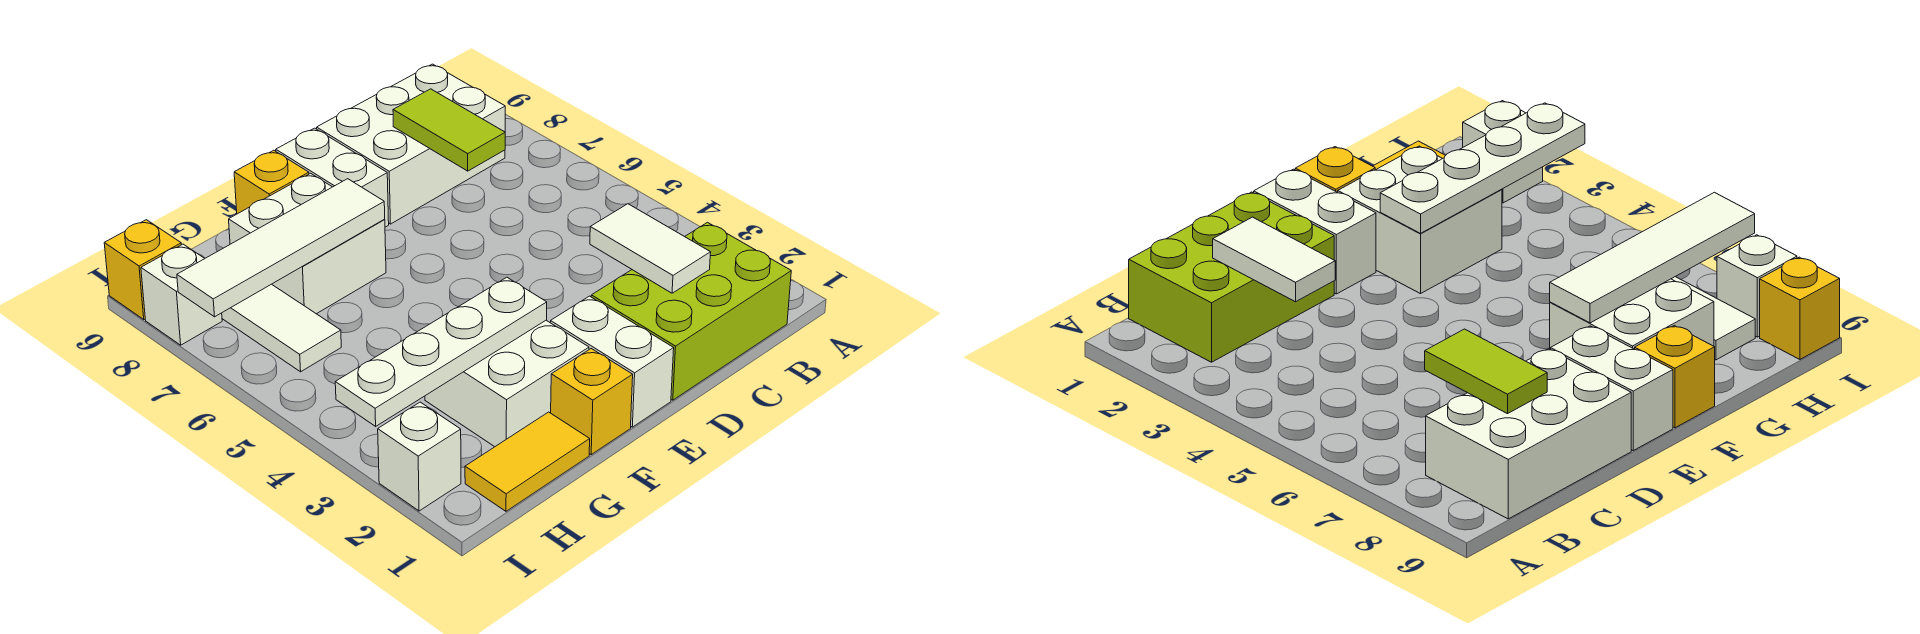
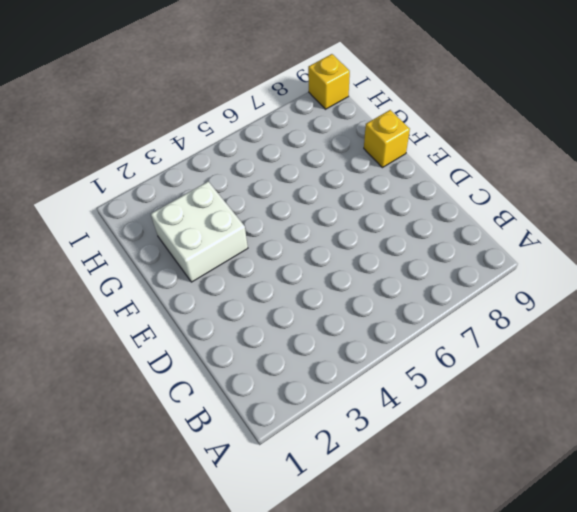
none -> lime brick B1:D2 level 1
none -> white brick B8:D9 level 1
none -> white brick E1:E2 level 1

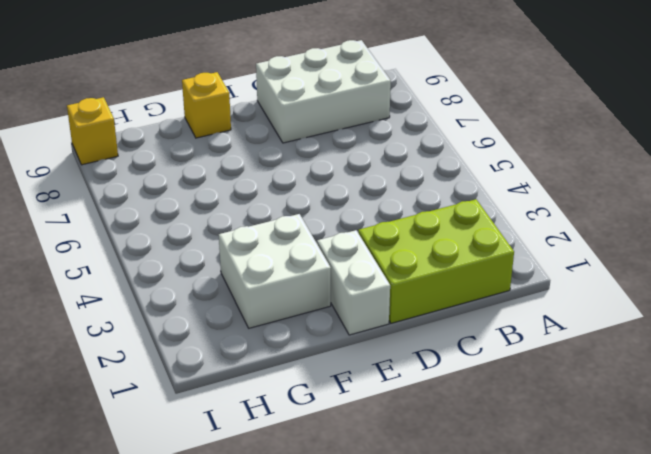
none -> white brick E8:E9 level 1
none -> yellow brick F1 level 1
none -> white brick F7:G8 level 1

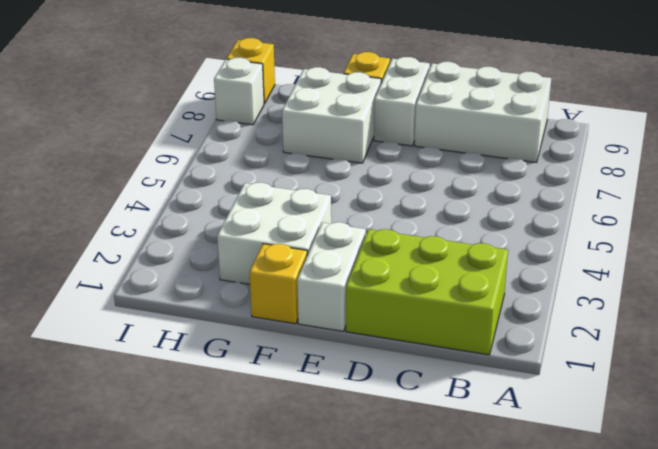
none -> yellow tile G1:H1 level 1
none -> white tile H6:H8 level 1
none -> white brick I2 level 1

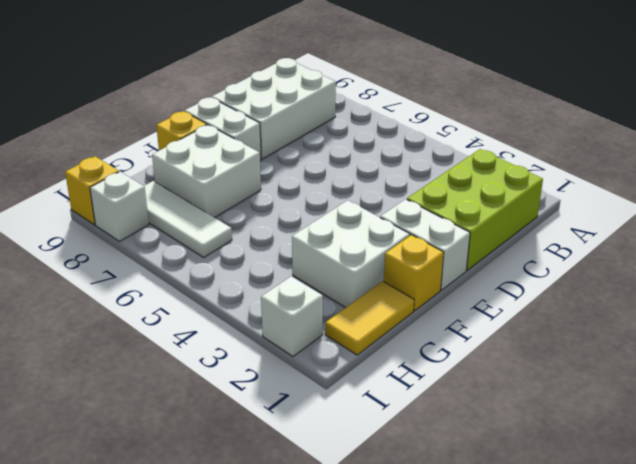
none -> white tile C2:C3 level 2
none -> lime tile C7:C8 level 2
none -> white plate F3:I3 level 2

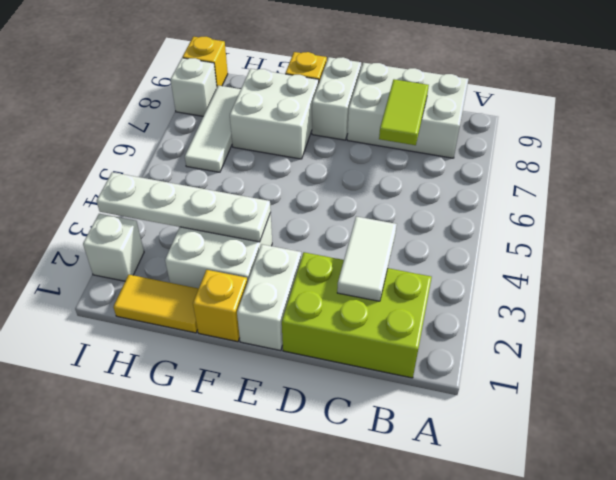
none -> white tile F7:I7 level 2

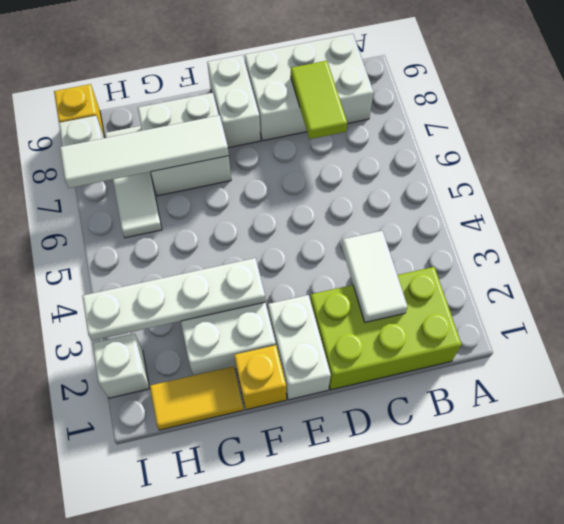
none -> yellow brick F9 level 1

